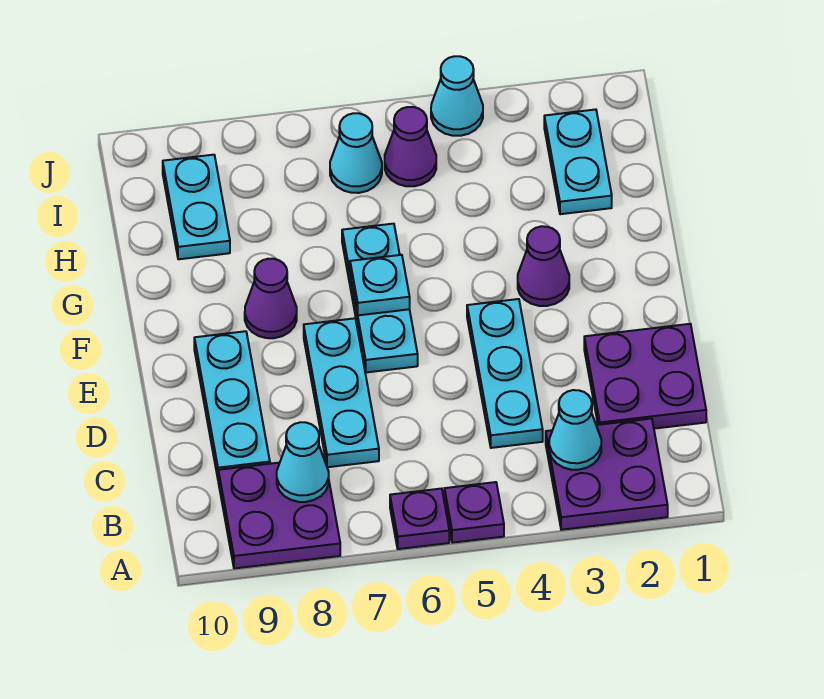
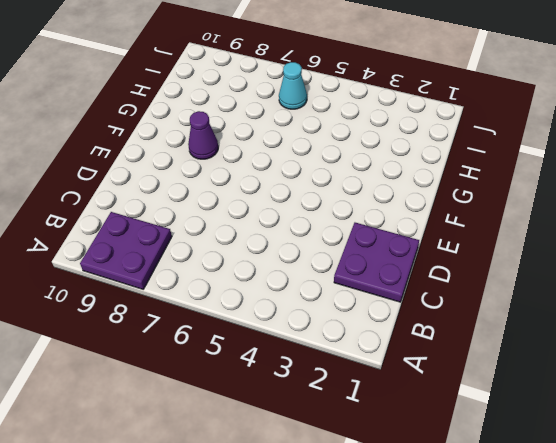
none -> purple plate A2:B3 level 1
none -> purple plate A5 level 1
none -> purple plate A6 level 1

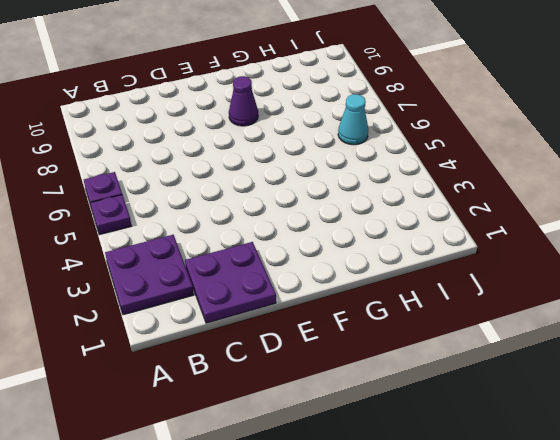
none -> purple plate A8:B9 level 1
none -> cyan plate C4:E4 level 1
none -> cyan plate C7:E7 level 1

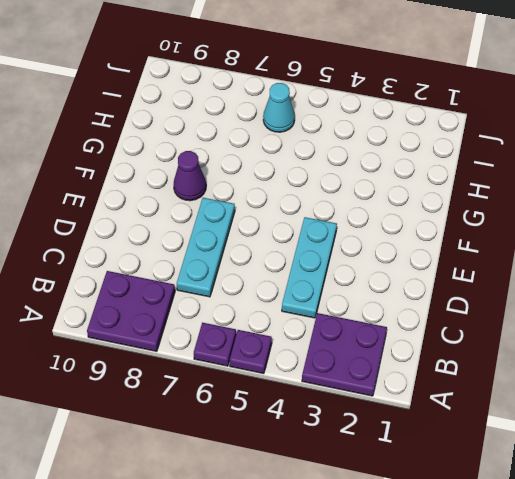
none -> purple plate C1:D2 level 1
none -> cyan plate C9:E9 level 1
none -> cyan plate E6:G6 level 1

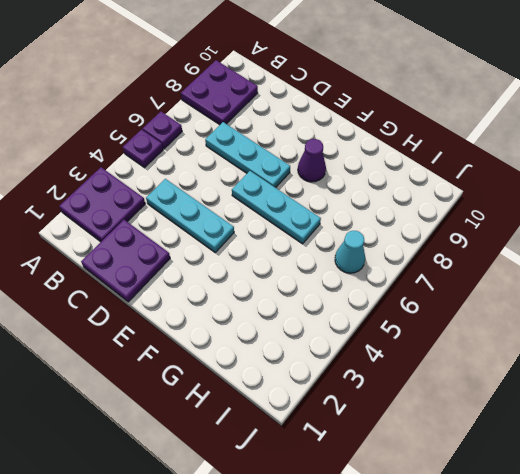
none -> cyan plate C9:E9 level 1
none -> purple cone F3 level 1
none -> cyan plate H2:I2 level 1

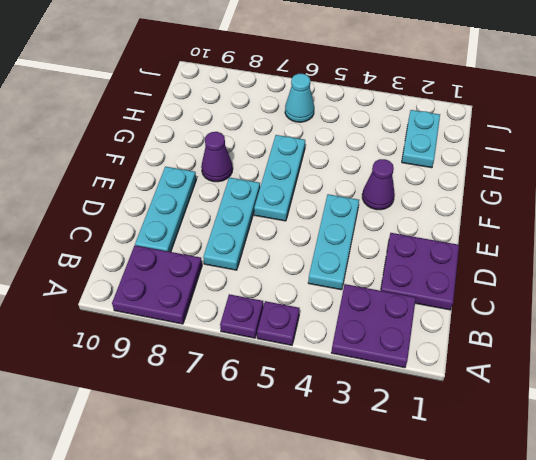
none -> cyan plate H9:I9 level 1
none -> purple cone I5 level 1
none -> cyan cone J4 level 1

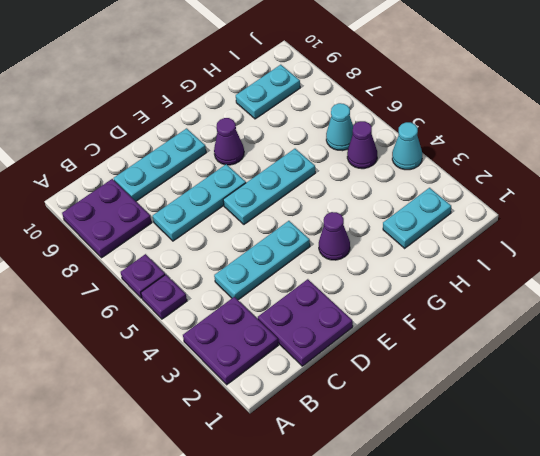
none -> cyan cone B3 level 2
none -> cyan cone B8 level 2
none -> cyan plate F6 level 2

